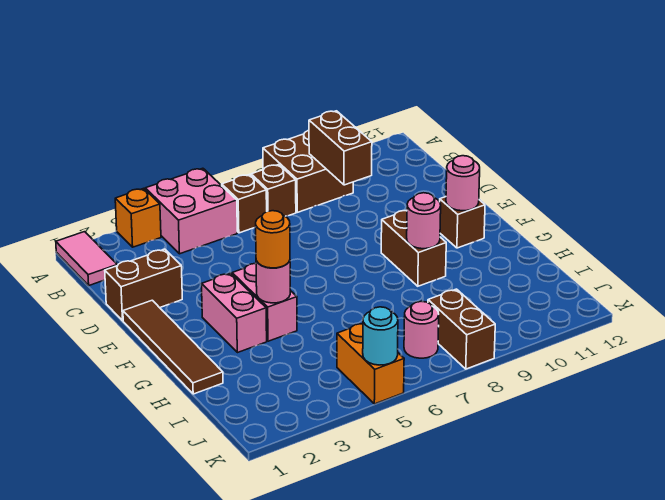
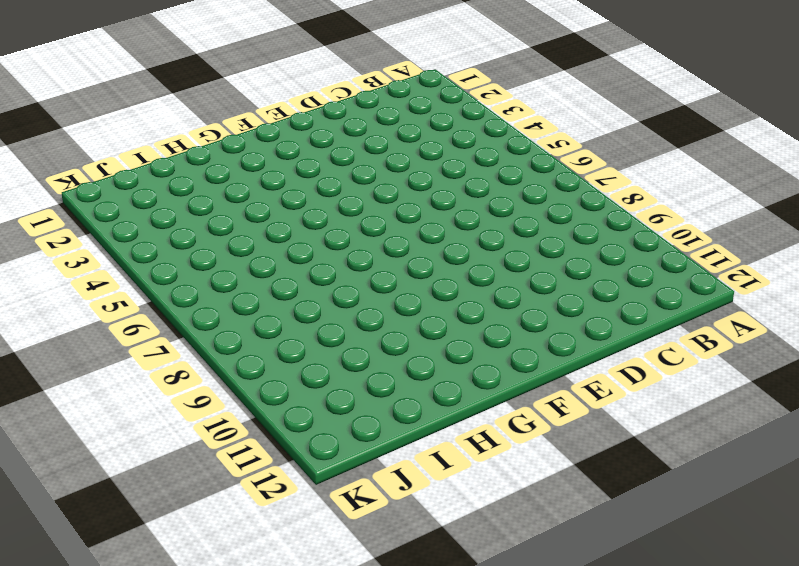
none -> pink tile A1:B1 level 1
none -> orange brick A3 level 1
none -> pink brick A4:B5 level 1

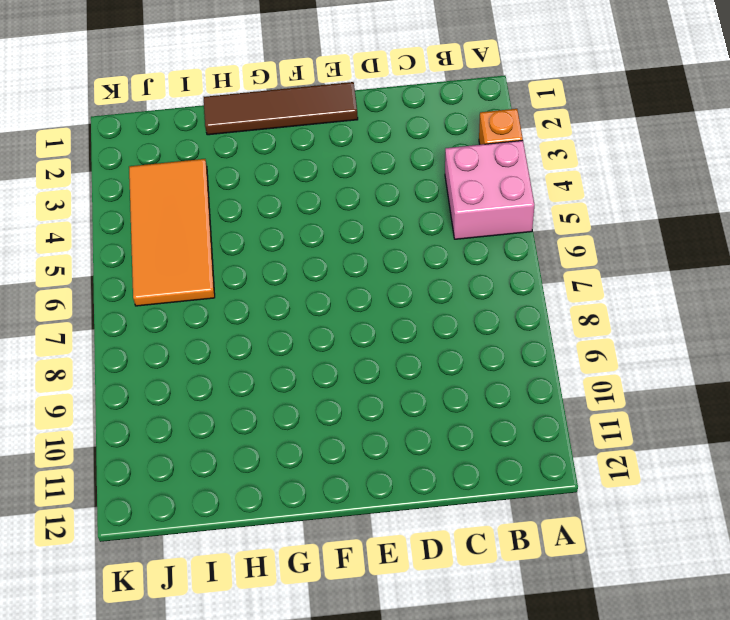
orange tile I3:J6 level 1 -> orange brick J5:K5 level 1
none -> pink tile A1:B1 level 1
none -> brown brick A8:B9 level 1
none -> brown brick B6 level 1

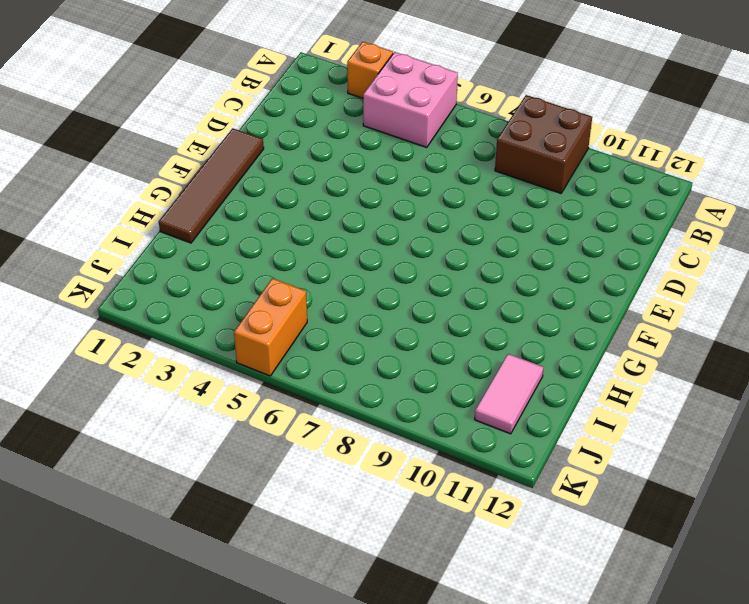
pink tile I11:J11 level 1 -> pink tile A1:B1 level 1
none -> brown brick B6 level 1
none -> brown brick B7 level 1
none -> brown brick D1:D2 level 1

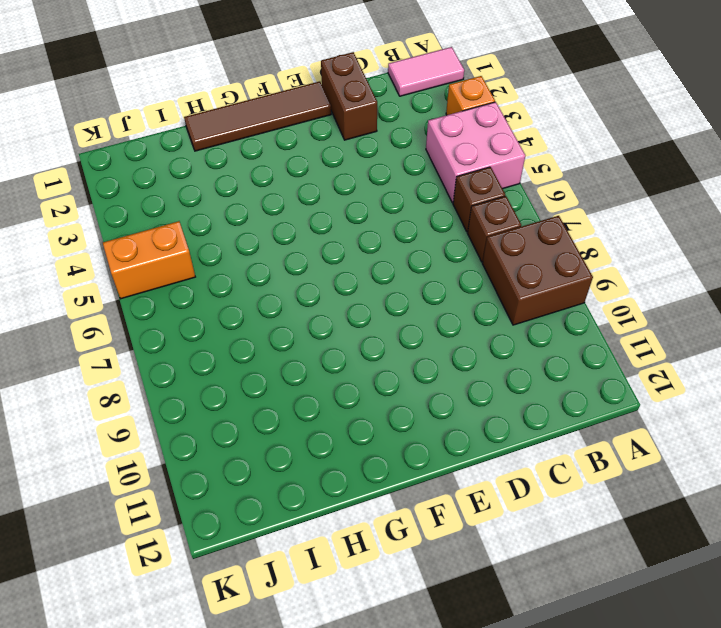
none -> pink brick F3:G3 level 1
none -> pink brick F4:G4 level 1
none -> brown brick F9:G9 level 1

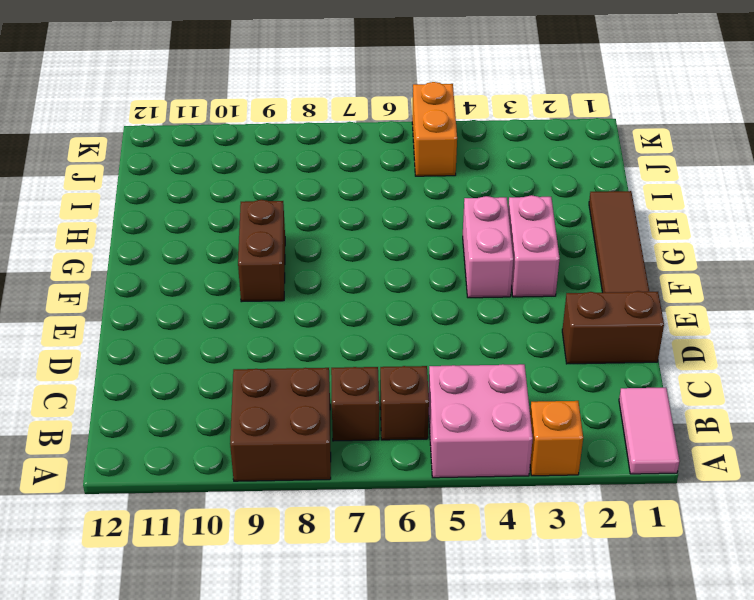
none -> brown brick F11 level 1
none -> pink round brick J7 level 1
none -> brown brick J8:K8 level 1

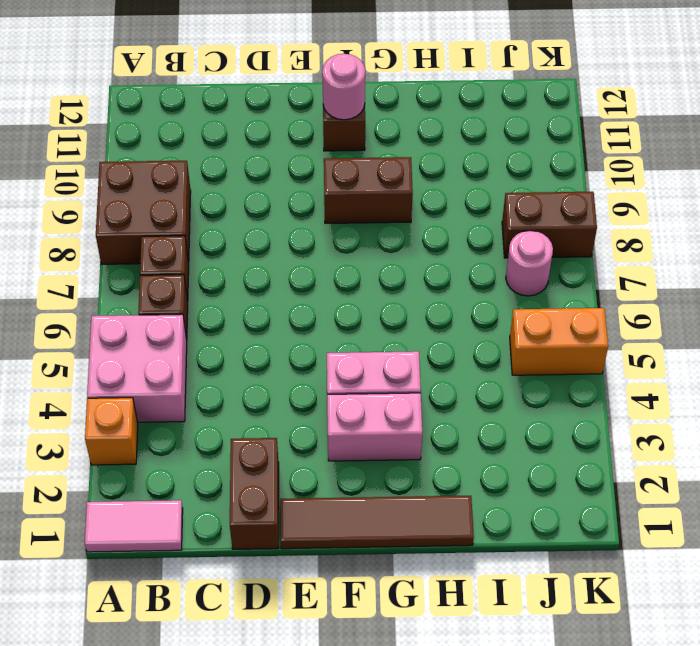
none -> brown brick B9:C9 level 2
none -> pink round brick G4 level 2
none -> pink round brick G9 level 2

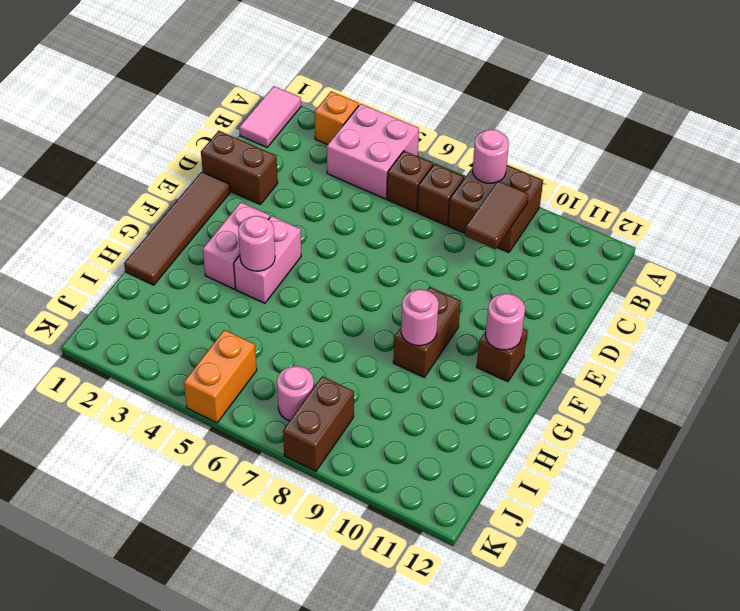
pink round brick A8 level 2 -> none
brown tile B9:C9 level 2 -> brown brick B9:C9 level 2
none -> cyan round brick K5 level 2
none -> orange round brick G4 level 3

